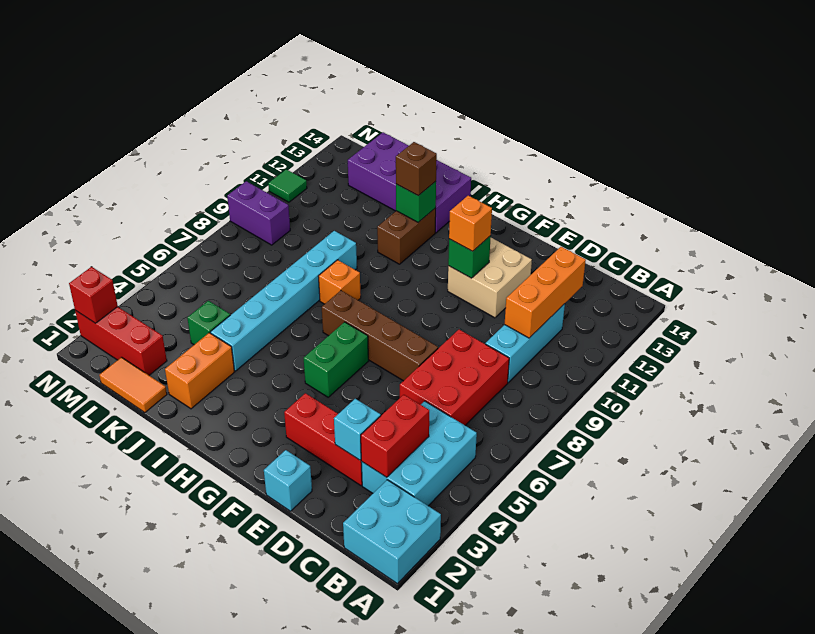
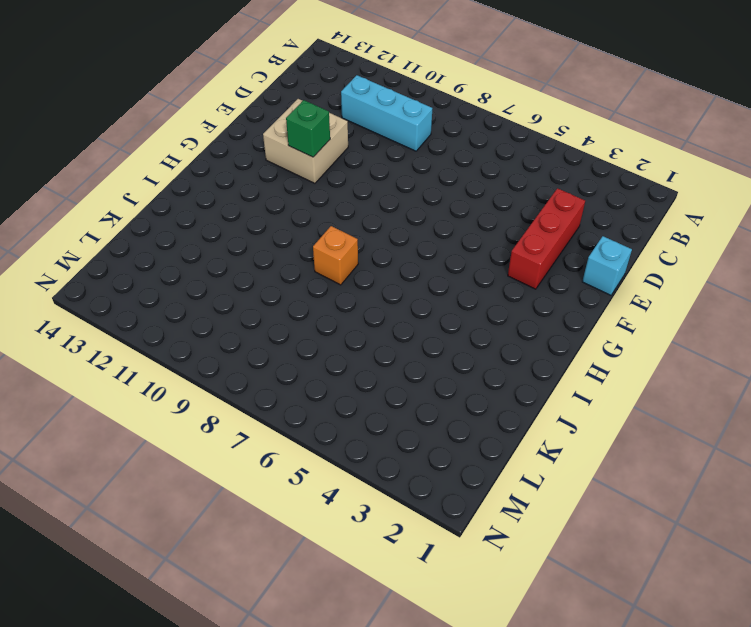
none -> cyan brick A1:B2 level 1
none -> cyan brick B3:C5 level 1
none -> red brick C6:D8 level 1

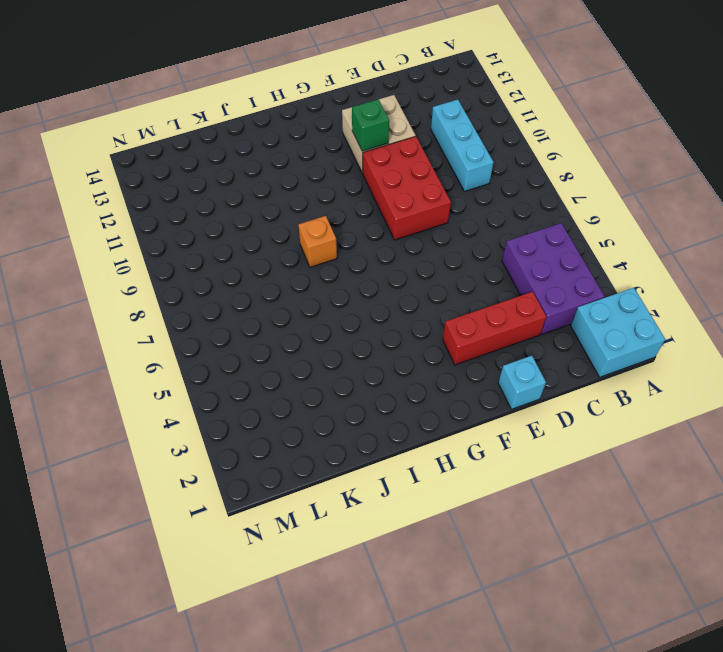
purple brick B3:C5 level 1 -> cyan brick B3:C5 level 1
red brick E8:F10 level 1 -> red brick C6:D8 level 1
none -> brown brick E7:H7 level 1
none -> green brick G5:G6 level 1
none -> brown brick I11:I12 level 1

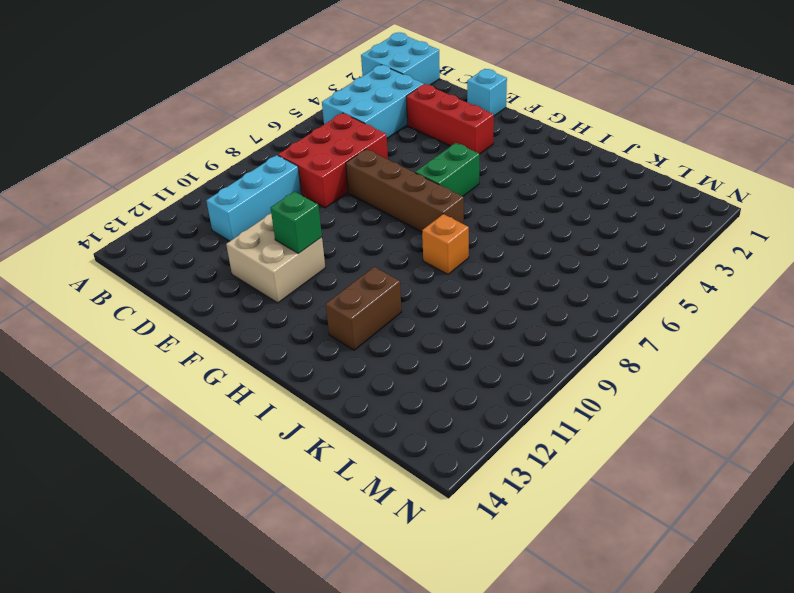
none -> purple brick I13:L14 level 1
none -> orange brick J2:J3 level 1
none -> cyan brick J4:J9 level 1

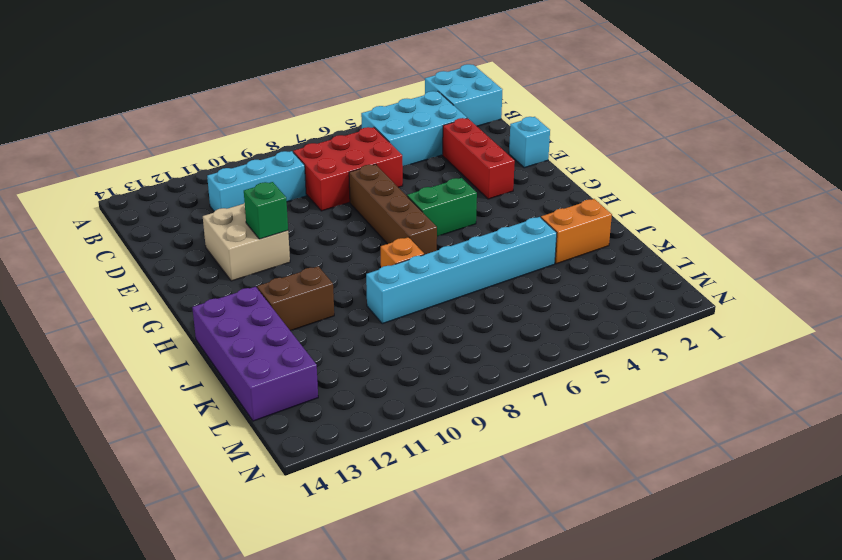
none -> orange tile K1:L1 level 1
none -> green brick K4 level 1
none -> red brick L2:N2 level 1

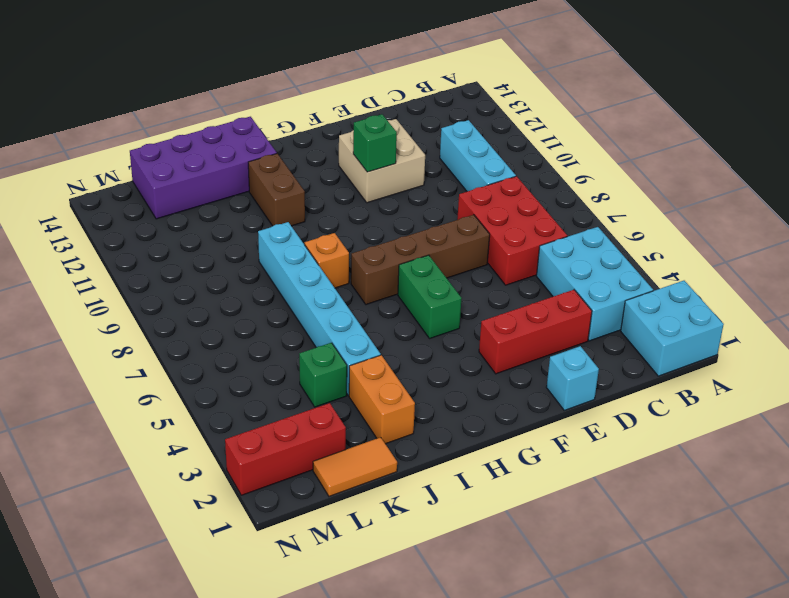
none -> purple brick M9:N9 level 1
none -> green tile N11 level 1
none -> red brick C3:C4 level 2

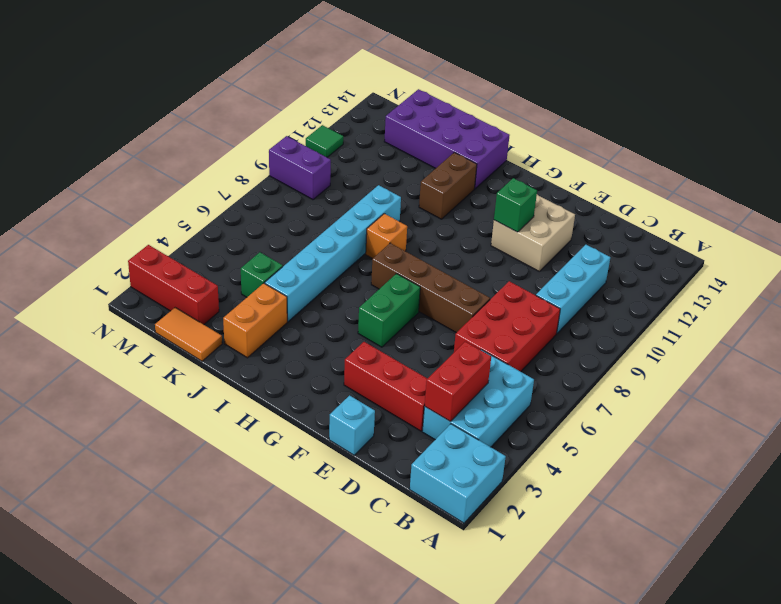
none -> orange brick C10:C12 level 2
none -> cyan brick D3 level 2
none -> green brick I12 level 2

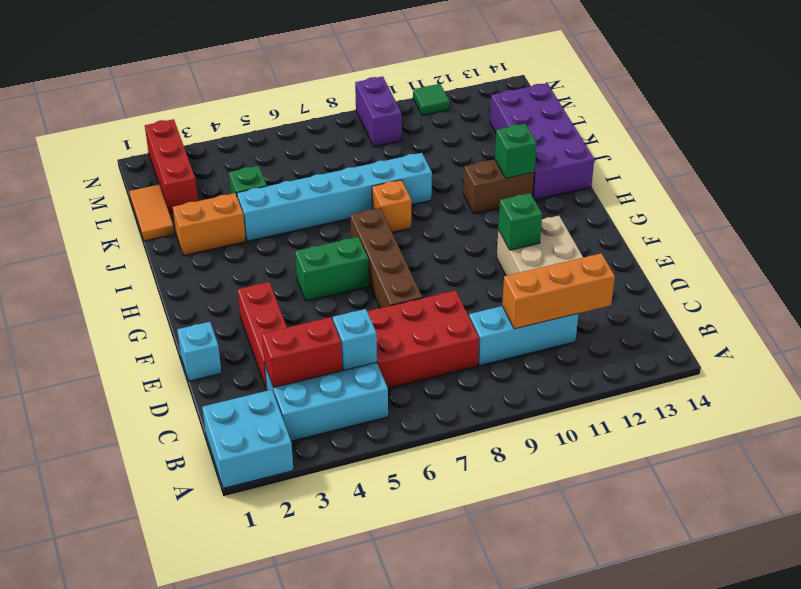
cyan brick C5 level 2 -> cyan brick D3 level 2
none -> red brick N2 level 2
none -> orange brick F11 level 3
none -> brown brick I12 level 3

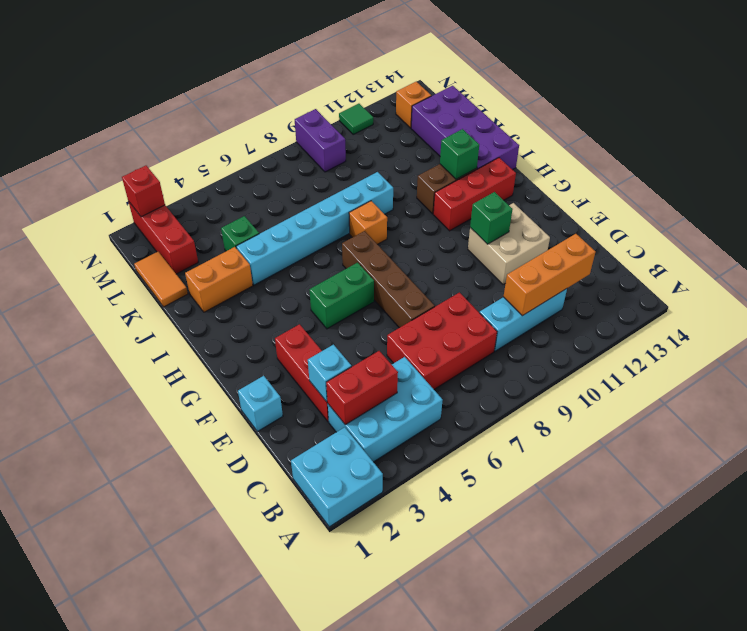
red brick H11:H13 level 1 -> none
orange brick M13 level 1 -> orange brick F11 level 3
none -> brown brick I12 level 3

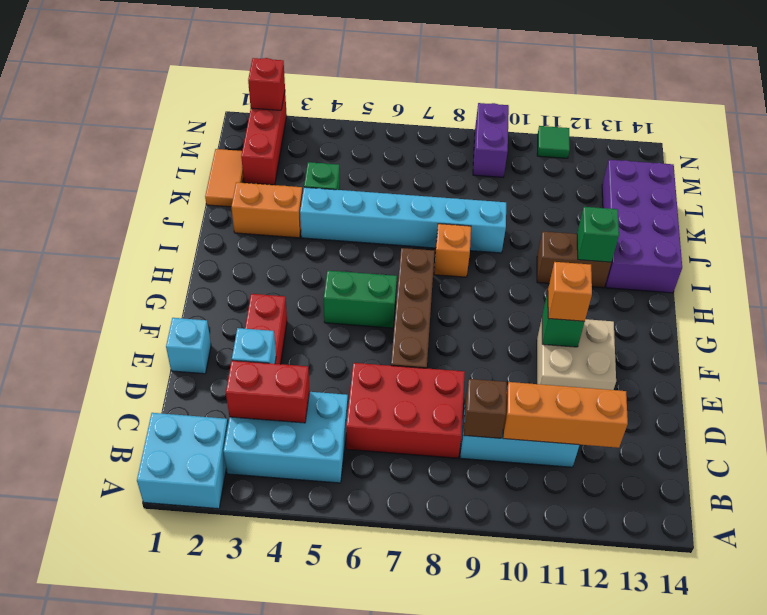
brown brick C9 level 2 -> brown brick I12 level 3

